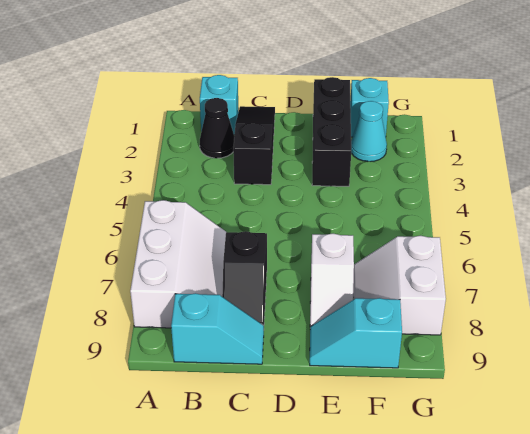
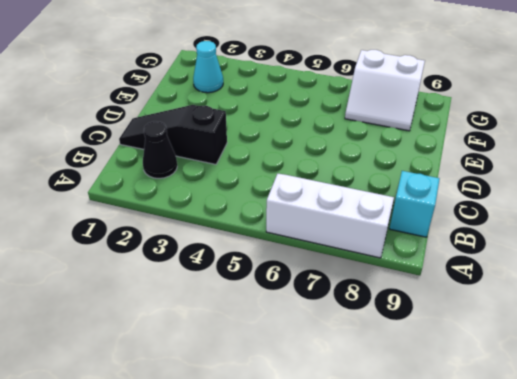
none -> cyan brick B1 level 1
none -> black slope C7:C8 level 1 top 7
none -> black brick E1:E3 level 1

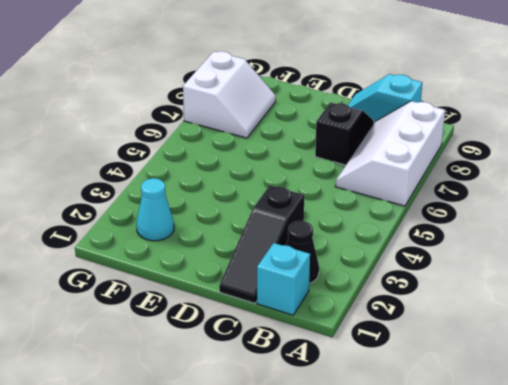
none -> black brick E1:E3 level 1
none -> white slope E7:E8 level 1 top 7
none -> cyan slope E9:F9 level 1 top F

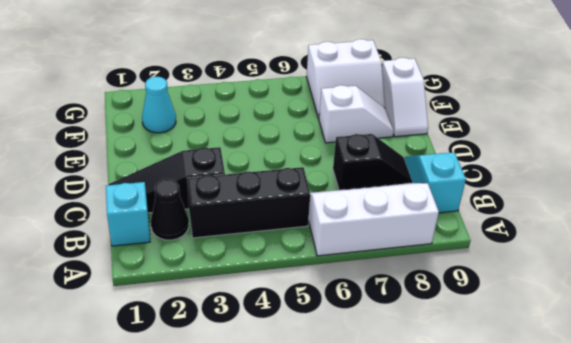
black brick B3:B5 level 1 -> black brick E1:E3 level 1
white slope E9:F9 level 1 top F -> cyan slope E9:F9 level 1 top F
none -> cyan brick F1 level 1

